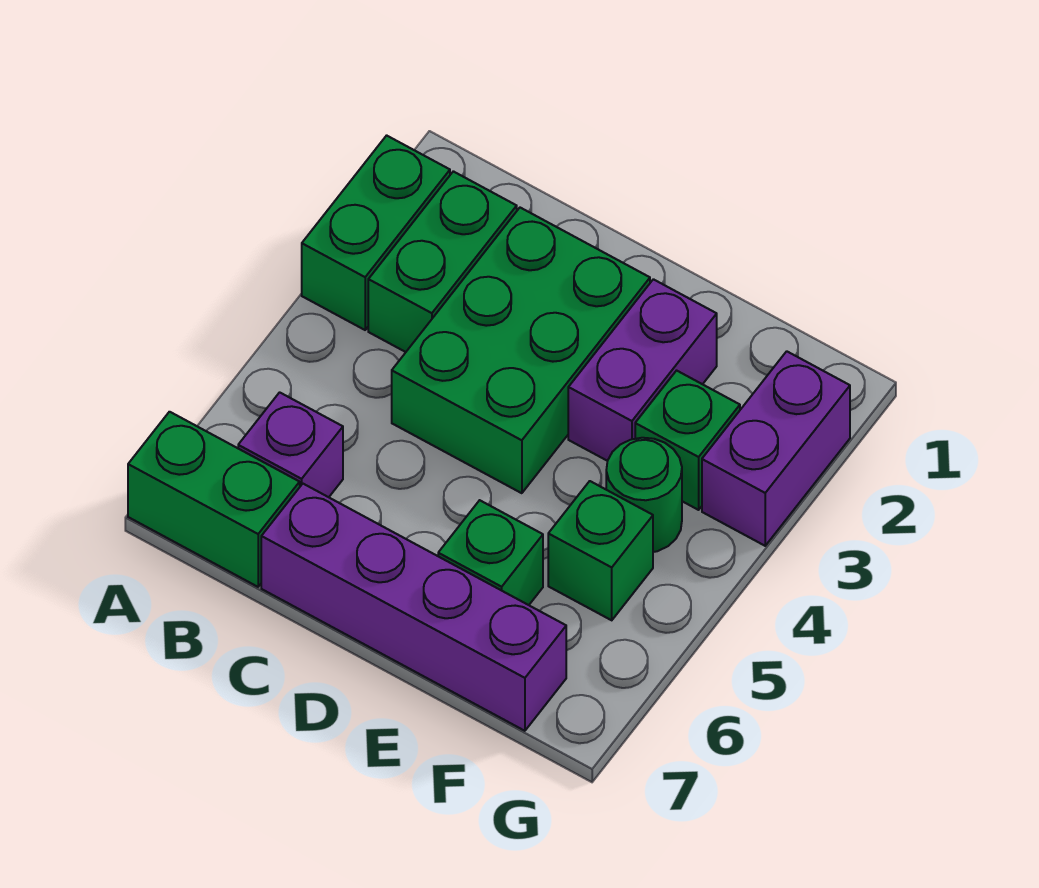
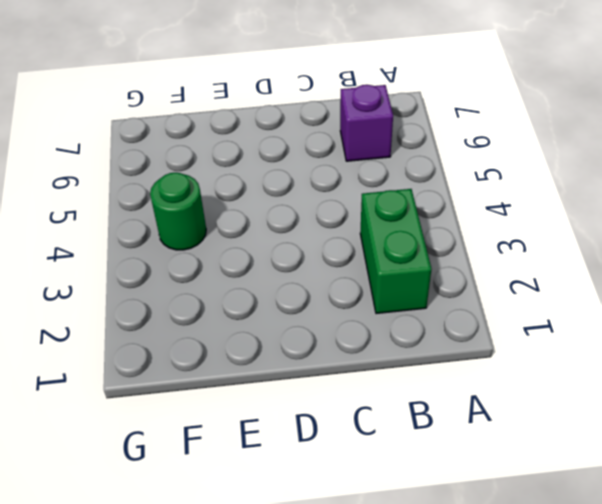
none -> green brick A2:A3 level 1
none -> green brick A7:B7 level 1
none -> green brick C2:D4 level 1

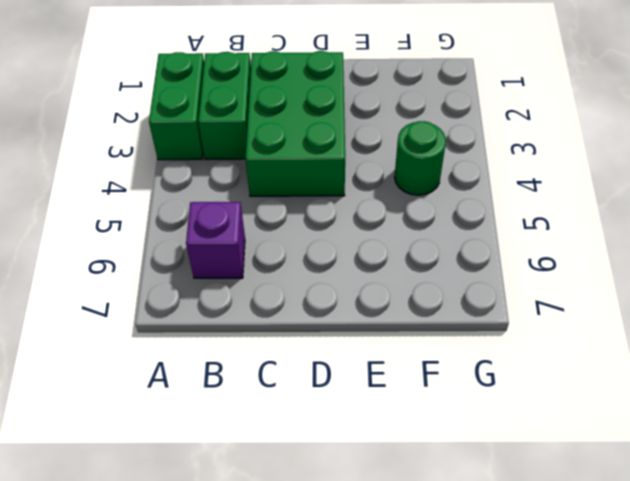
none -> green brick A7:B7 level 1
none -> purple brick C7:F7 level 1
none -> purple brick E2:E3 level 1

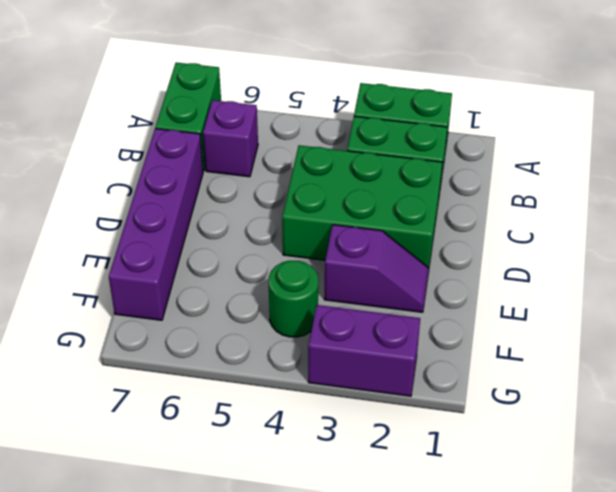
purple slope E2:E3 level 1 top 3 -> purple brick E2:E3 level 1
none -> green brick E6 level 1
none -> green brick F3 level 1
none -> green brick F5 level 1

